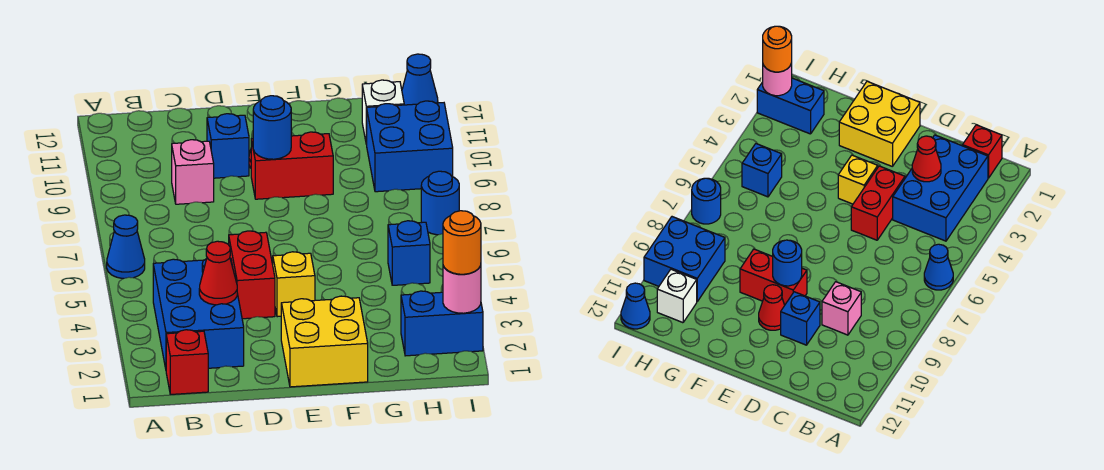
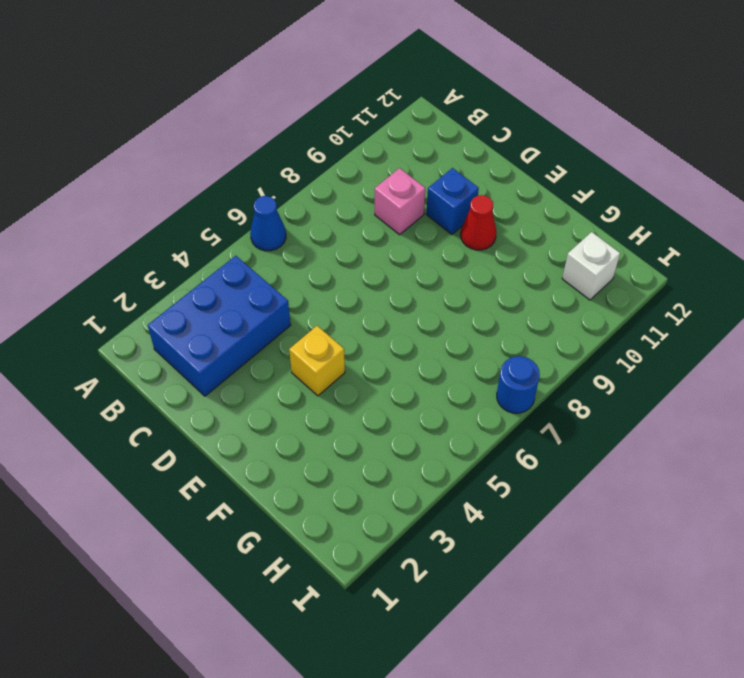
none -> red brick B1 level 1
none -> red brick D4:D5 level 1
none -> yellow brick E1:F2 level 1

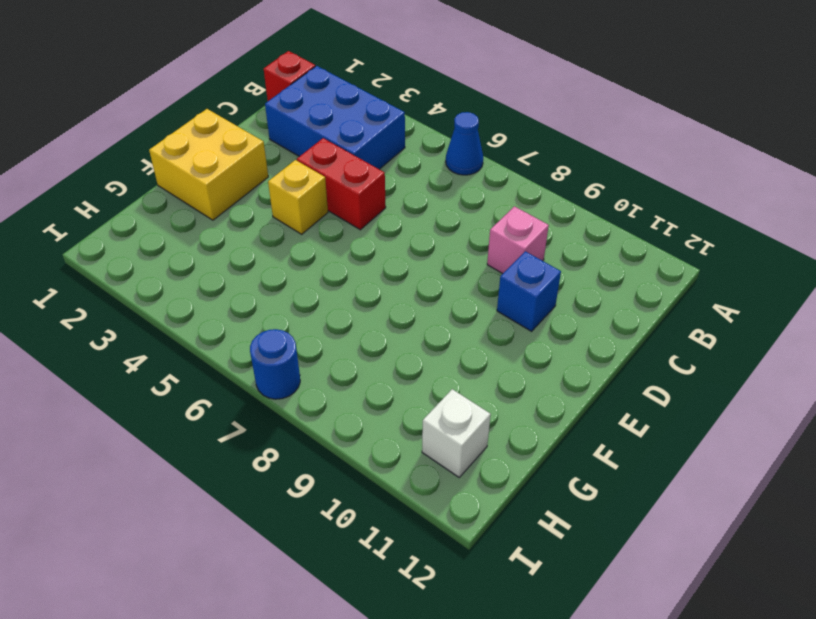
none -> red brick E9:F9 level 1
none -> red cone E10 level 1
none -> blue brick H2:I2 level 1

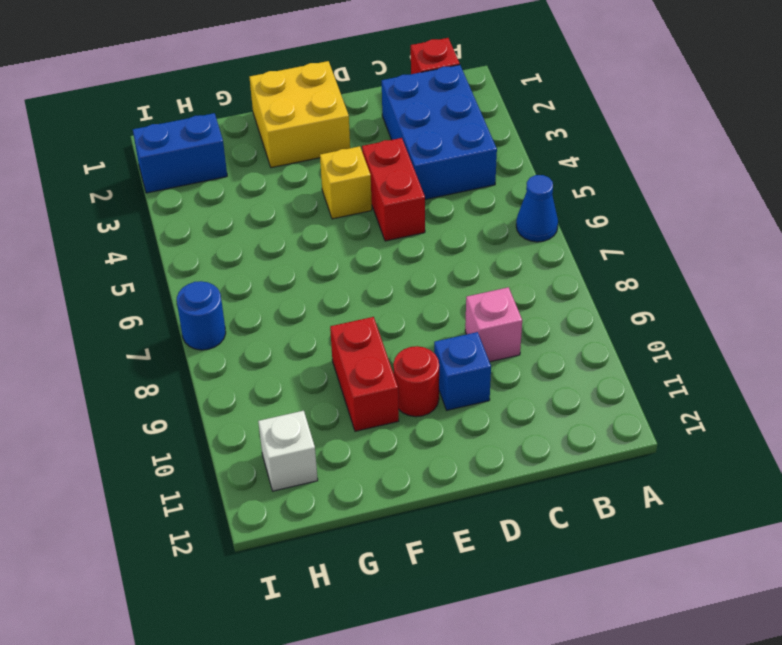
red round brick E10 level 1 -> red cone E10 level 1
red brick F9:F10 level 1 -> red brick E9:F9 level 1
none -> blue brick H5 level 1
none -> blue brick H9:I10 level 1
none -> blue cone I12 level 1

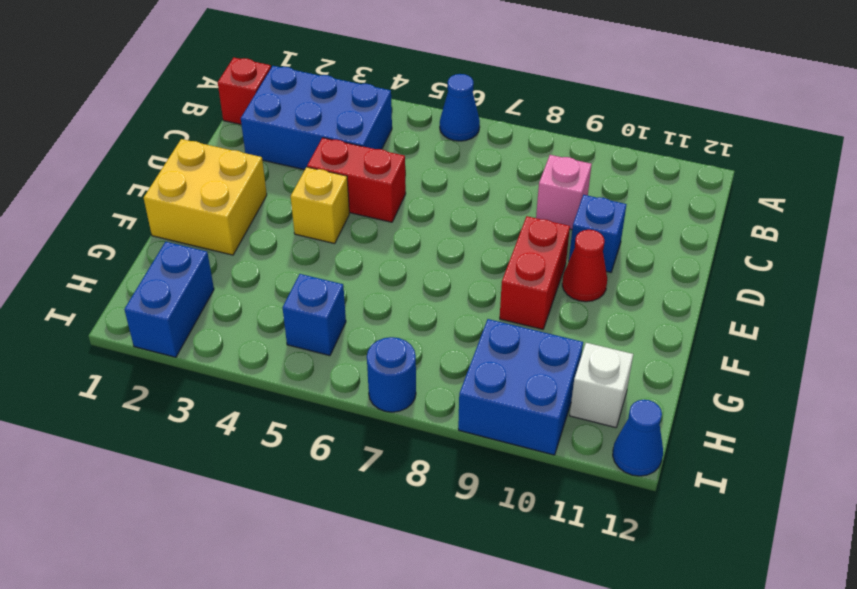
none -> red cone C3 level 2
none -> blue round brick E9 level 2
none -> pink round brick I2 level 2

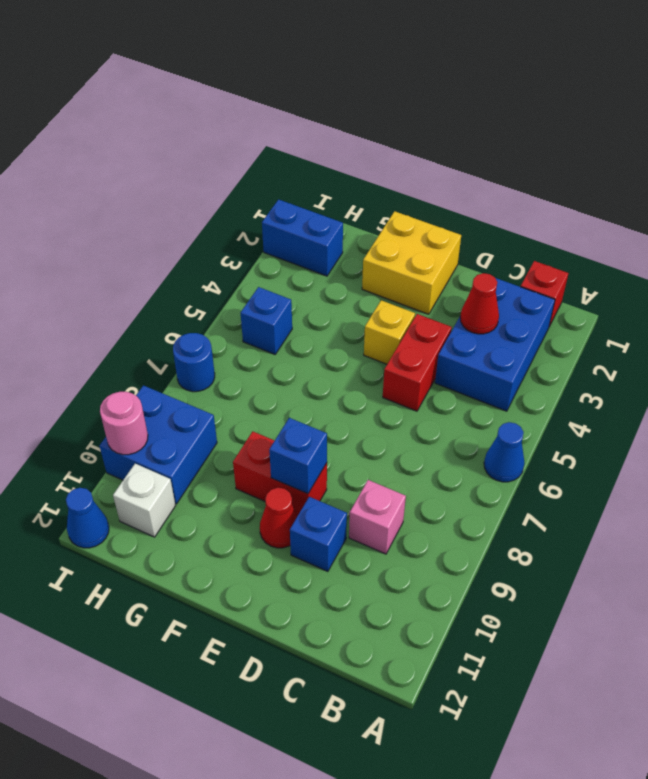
blue brick E9 level 2 -> blue round brick E9 level 2
pink round brick I10 level 2 -> pink round brick I2 level 2
none -> orange round brick I2 level 3

